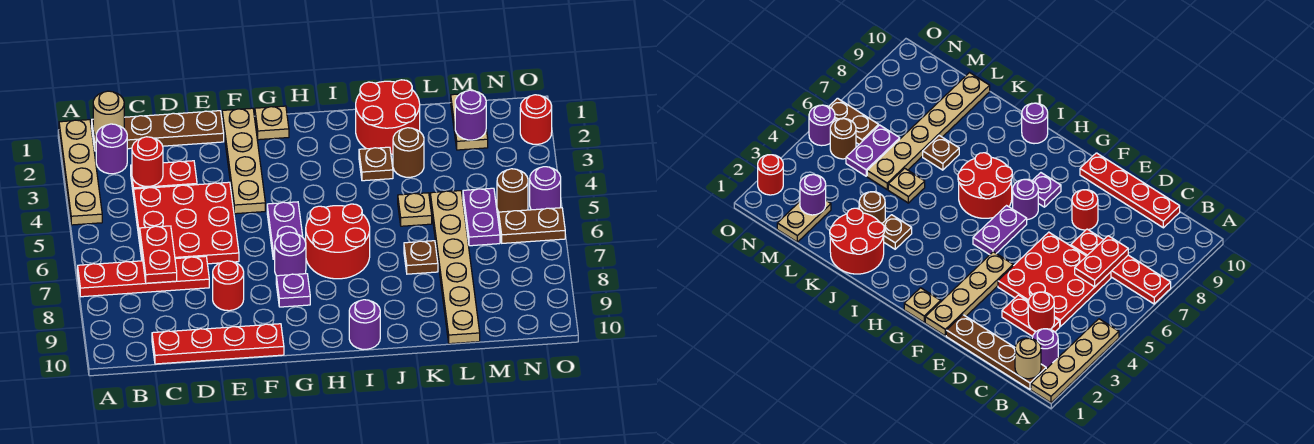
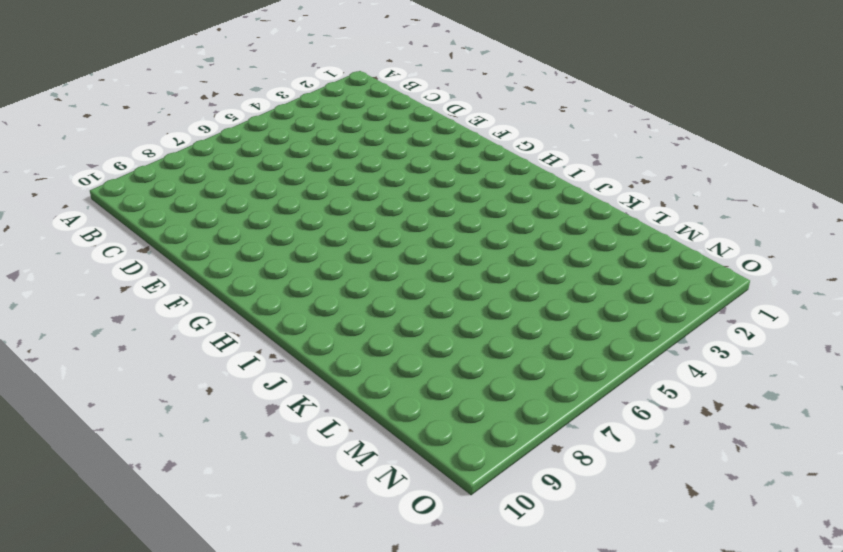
none -> tan plate A1:A4 level 1
none -> red plate A7:D7 level 1
none -> brown plate B1:E1 level 1
none -> purple round brick B2 level 1

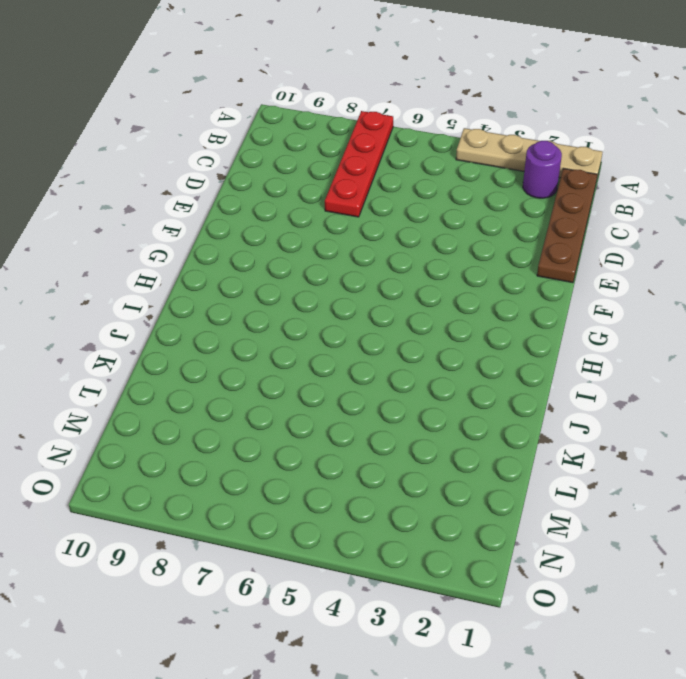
none -> red plate C3:D3 level 1
none -> red plate C4:E6 level 1
none -> red plate C10:F10 level 1
none -> red round brick E8 level 1

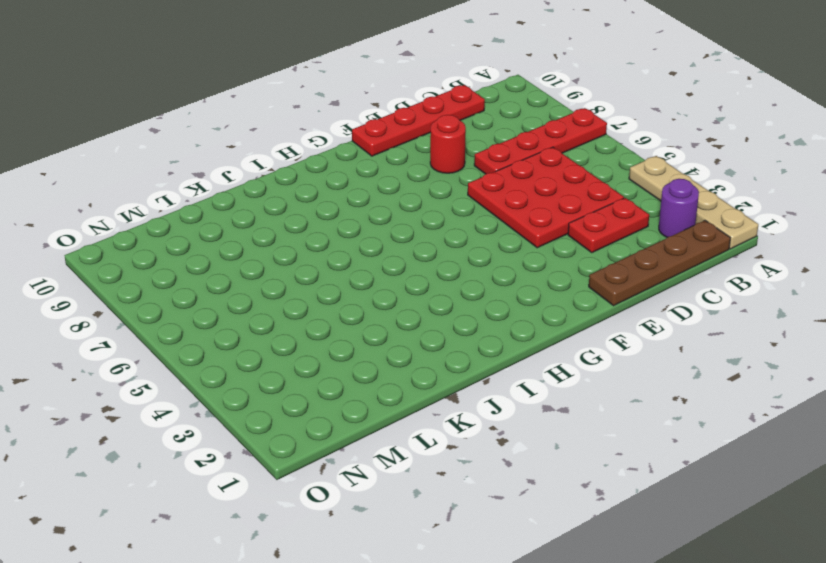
none -> tan plate F1:F4 level 1
none -> tan plate G1 level 1
none -> purple plate G5:G6 level 1
none -> purple round brick G7 level 1

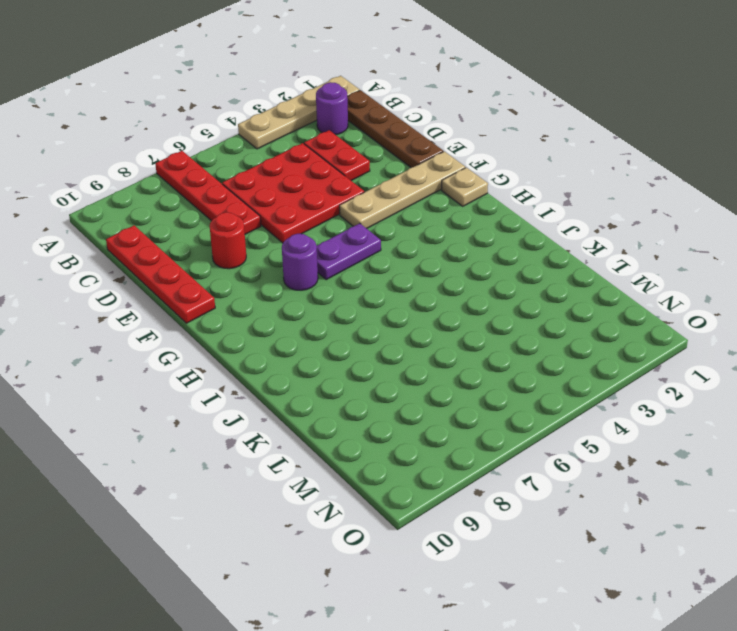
none -> purple plate G8 level 1
none -> red round brick H6:I7 level 1
none -> purple round brick I10 level 1
none -> red round brick J1:K2 level 1

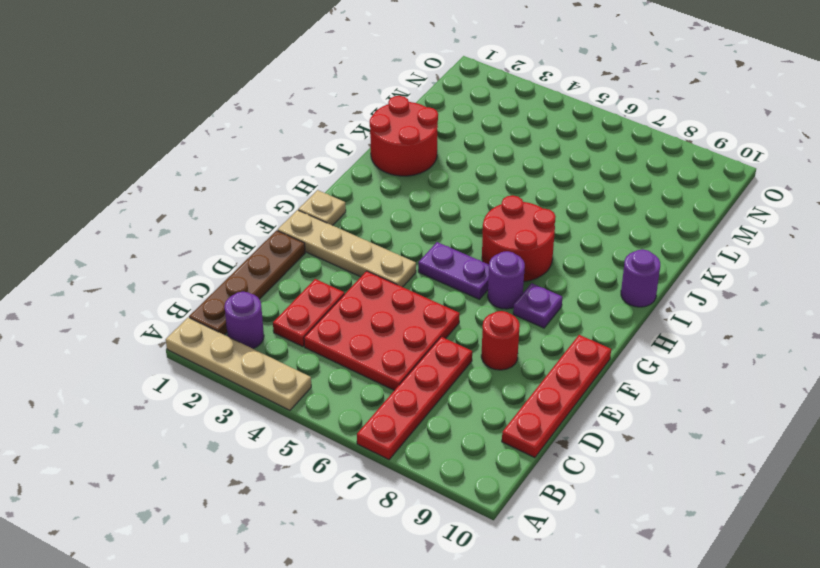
none -> brown plate J3 level 1
none -> brown round brick K3 level 1
none -> tan plate K5 level 1
none -> brown plate K7 level 1

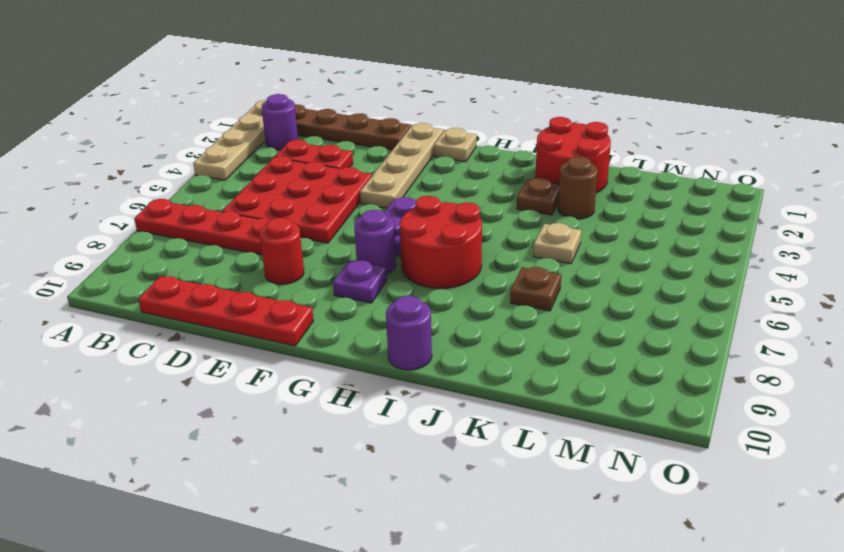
none -> tan plate L5:L10 level 1
none -> tan plate M1:M2 level 1
none -> purple plate M5:M6 level 1
none -> brown round brick N5 level 1

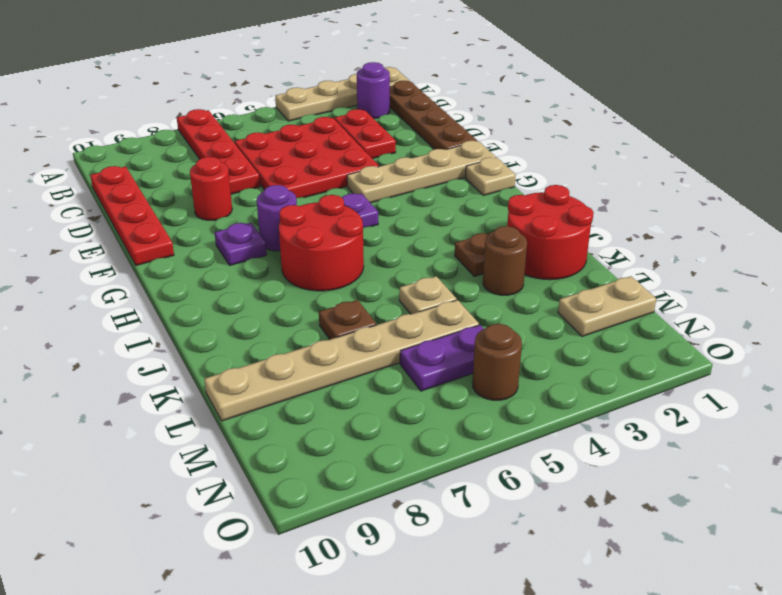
none -> purple round brick I10 level 1
none -> brown plate N6:O6 level 1
none -> red round brick O2 level 1
none -> purple round brick O5 level 1

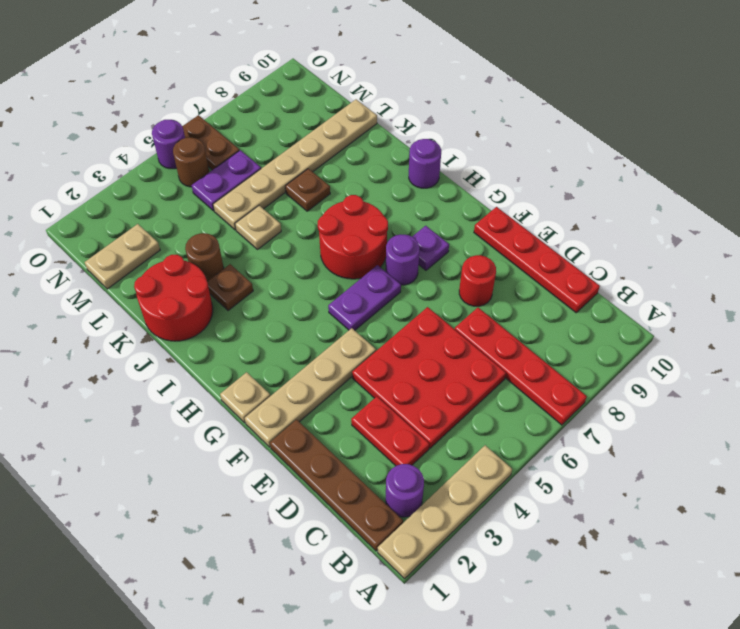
none -> red round brick O2 level 1
none -> tan round brick B1 level 2
none -> red round brick C3 level 2
none -> red plate C6:C7 level 2

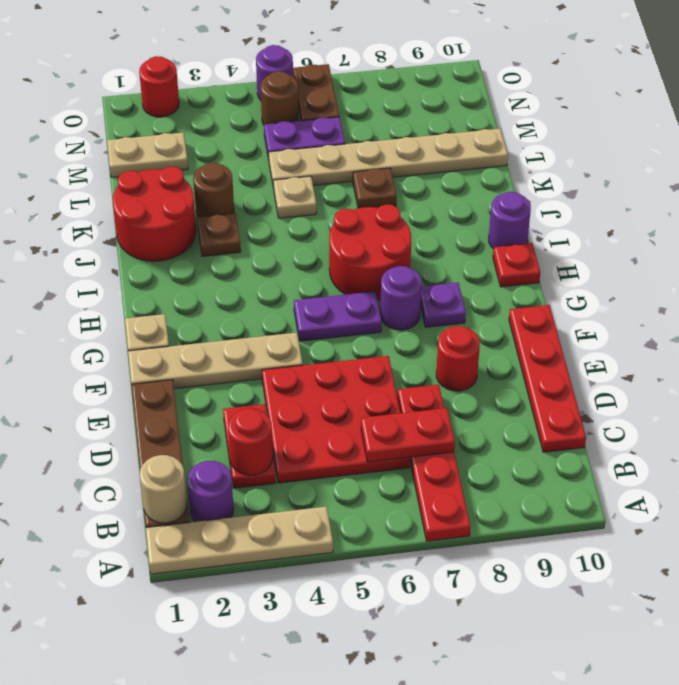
red plate H10 level 1 -> none
none -> purple round brick M2 level 2

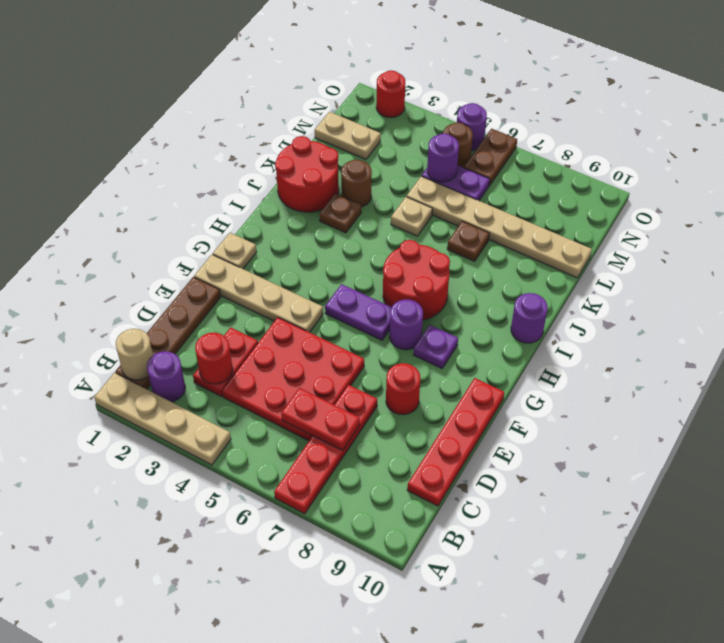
purple round brick M5 level 2 -> purple round brick M2 level 2

